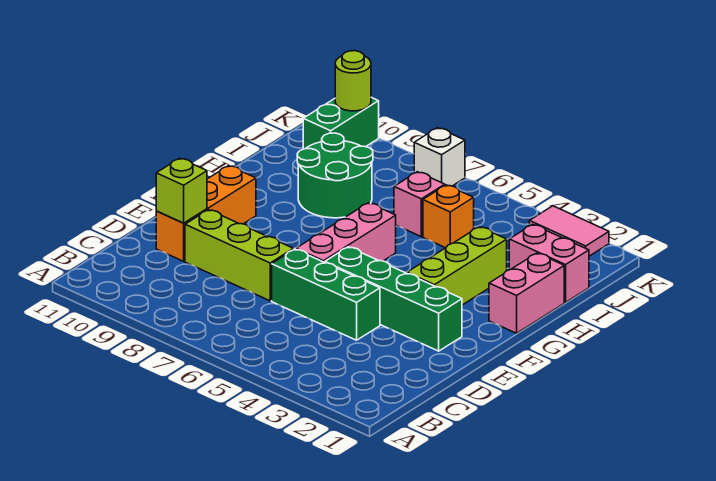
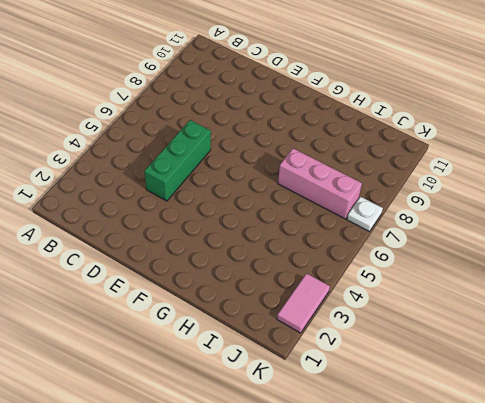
pink brick H7:J7 level 1 -> pink brick E6:G6 level 1
white plate K7 level 1 -> white brick K7 level 1
none -> lime brick D7:D9 level 1
none -> orange brick D10:F10 level 1
none -> green brick E2:E5 level 1

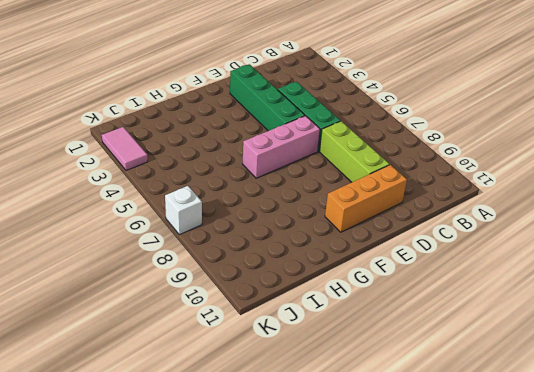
none -> lime brick F3:H3 level 1
none -> pink brick G1:H1 level 1
none -> green round brick H8:I9 level 1

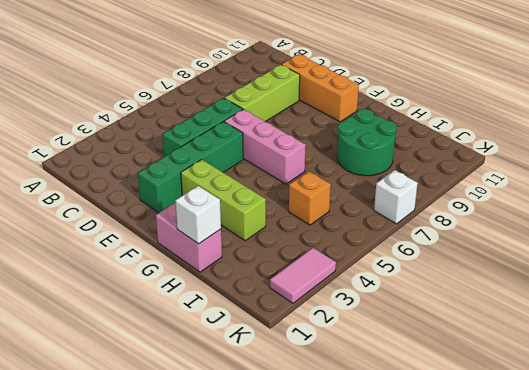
white brick H1 level 2 -> none
none -> pink brick I1:I2 level 1
none -> pink brick I6 level 1
none -> green brick J10:K10 level 1

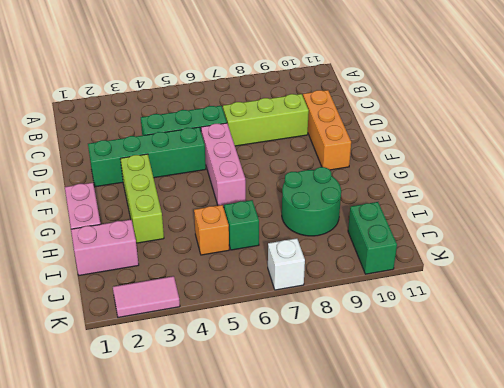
green brick I6 level 1 -> pink brick I6 level 1
none -> lime brick D10 level 2
none -> lime round brick K10 level 2

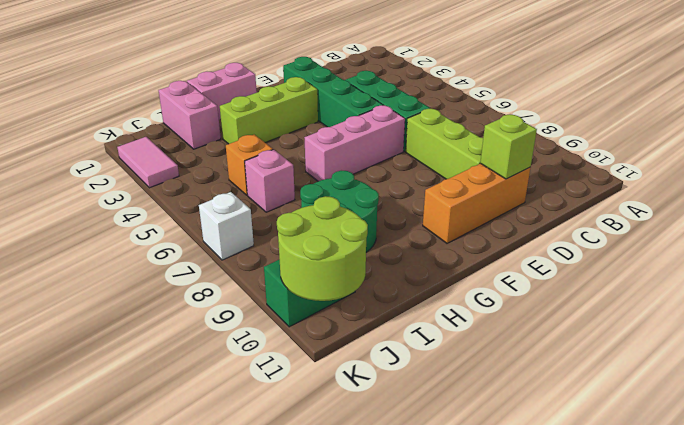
lime round brick J10:K11 level 2 -> lime round brick K10 level 2

